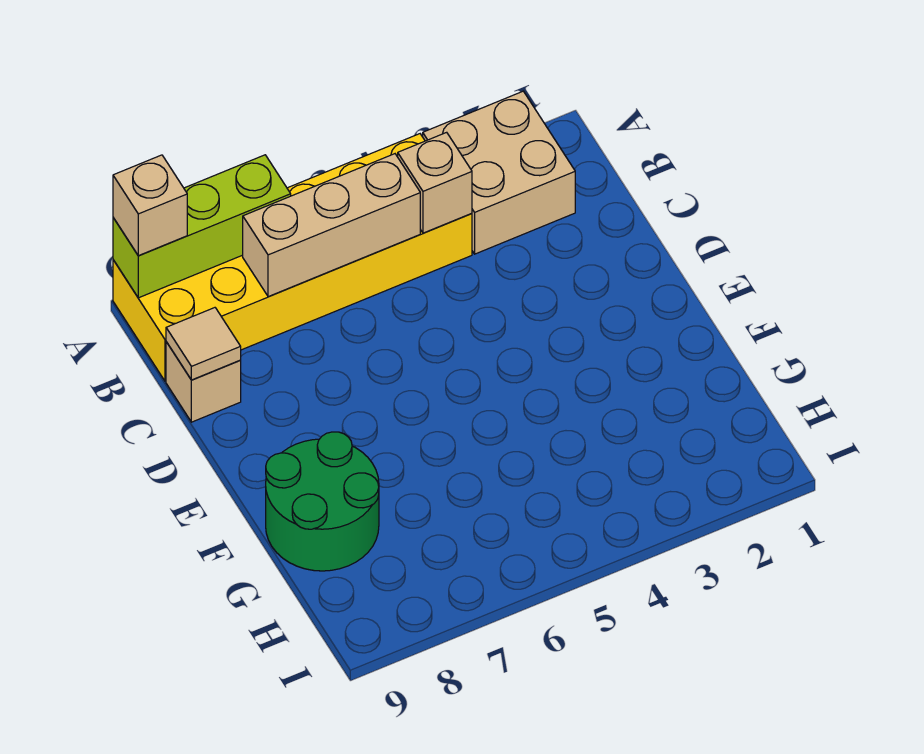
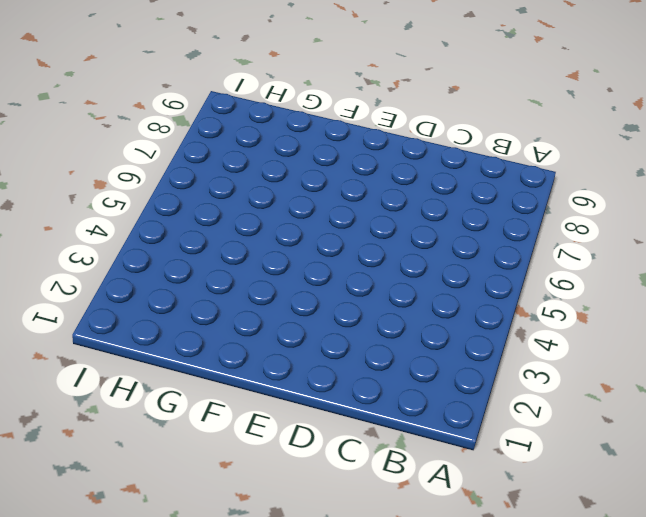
none -> tan brick A2:B3 level 1
none -> yellow brick A4:B9 level 1

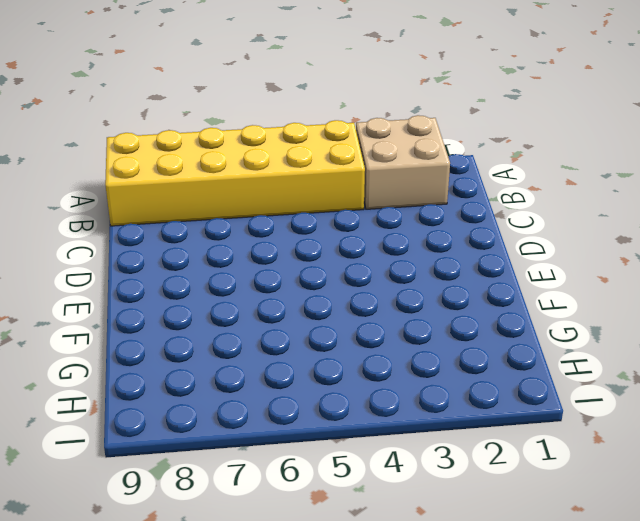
none -> tan brick C9 level 1
none -> green round brick F8:G9 level 1

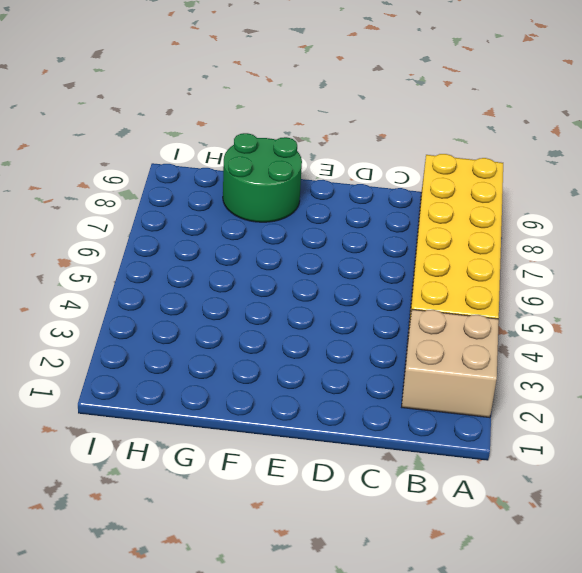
none -> tan brick C9 level 1
none -> lime brick A7:A9 level 2

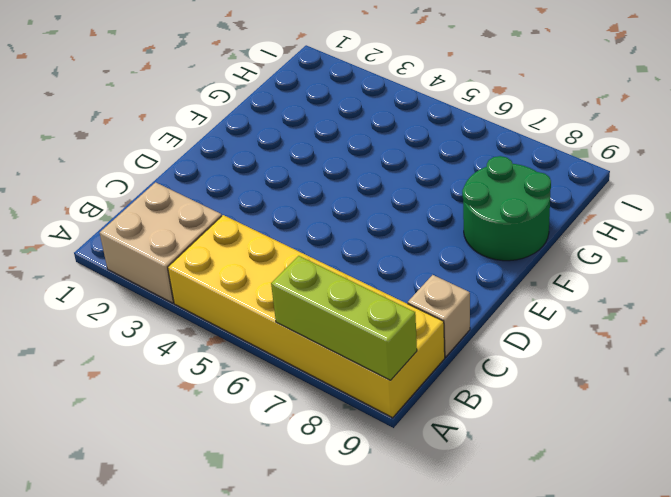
none -> tan brick B4 level 2
none -> tan brick B5:B7 level 2

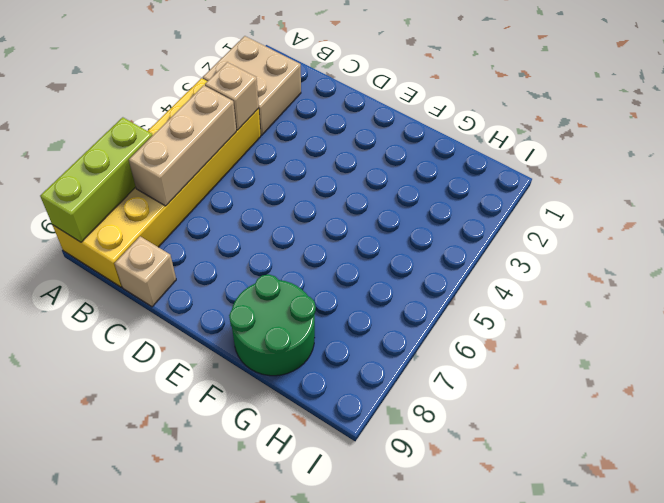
none -> tan tile C9 level 2
none -> tan brick A9 level 3

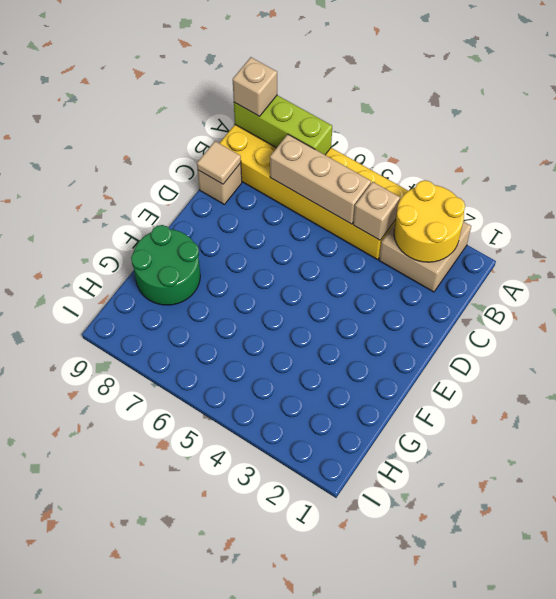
yellow round brick A2:B3 level 2 -> none

